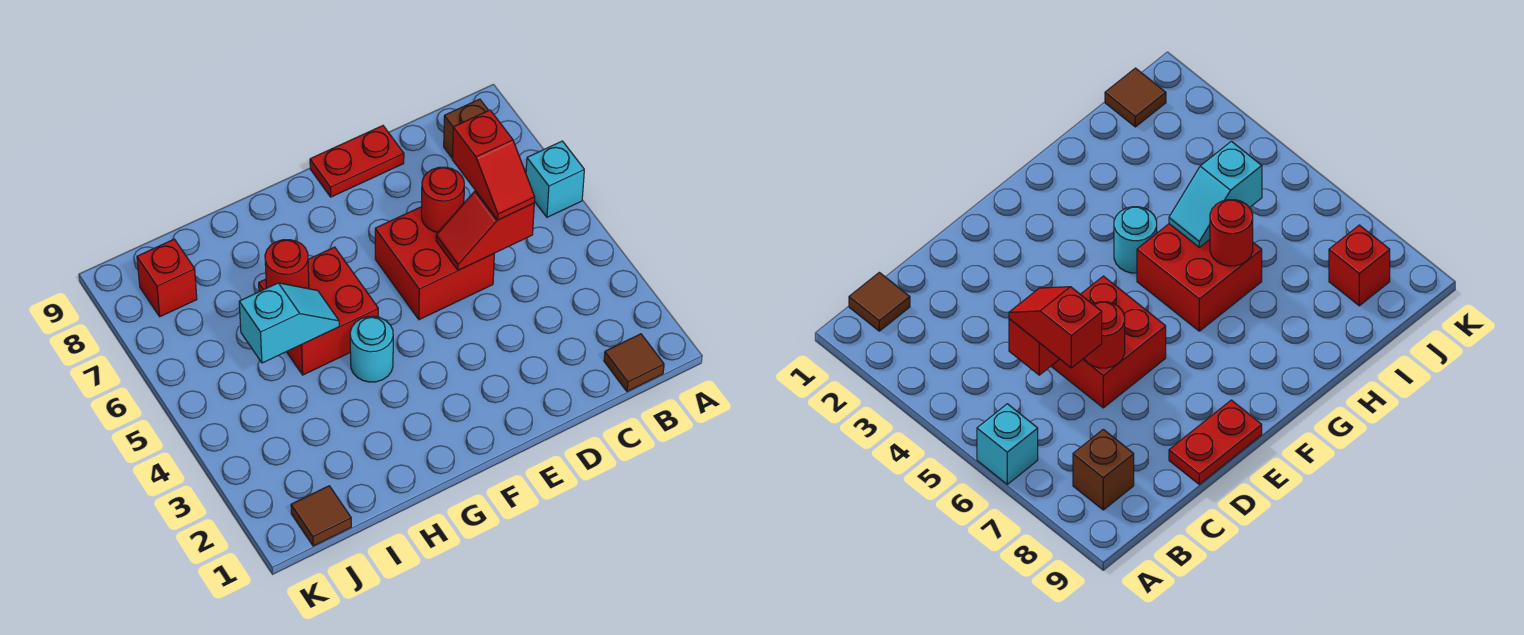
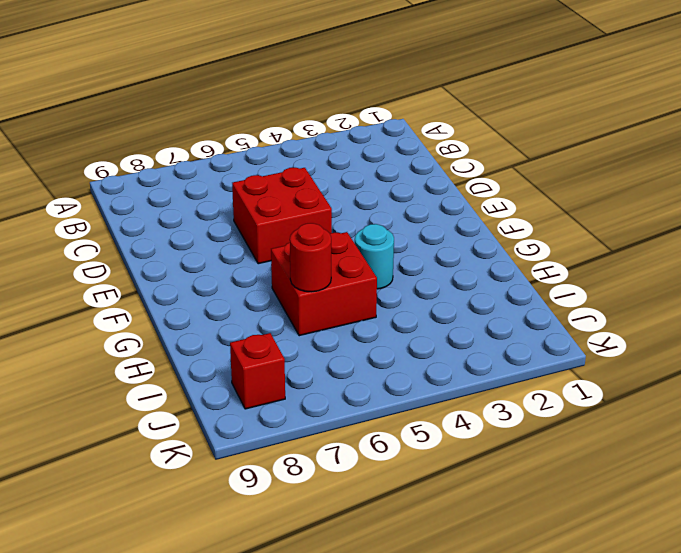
none -> cyan brick A6 level 1
none -> brown tile B1 level 1
none -> brown brick B8 level 1

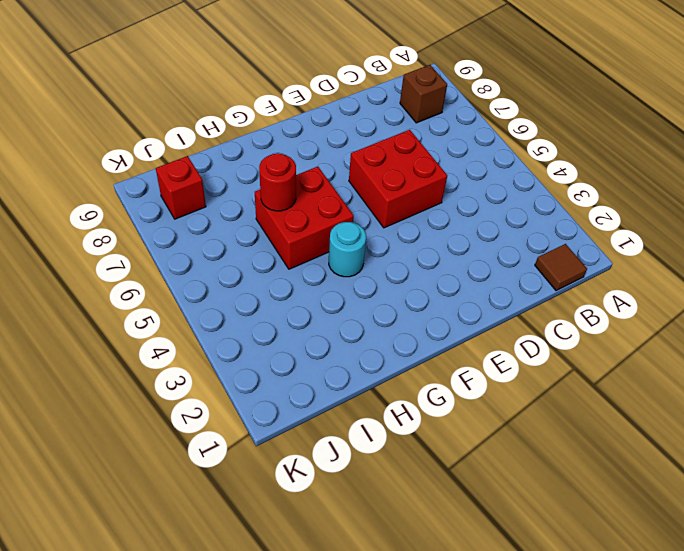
none -> cyan brick A6 level 1
none -> red plate D9:E9 level 1
none -> brown tile J1 level 1

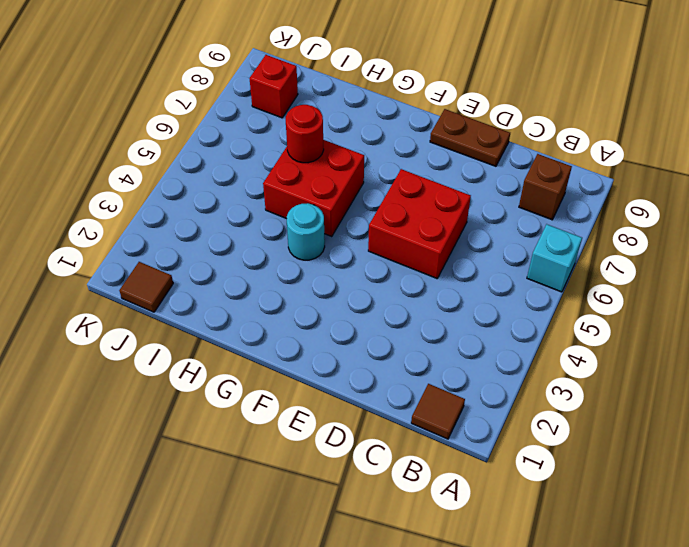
brown plate D9:E9 level 1 -> red plate D9:E9 level 1
none -> red slope C5:D5 level 2 top C
none -> red round brick D6 level 2
none -> cyan slope H5:I5 level 2 top I

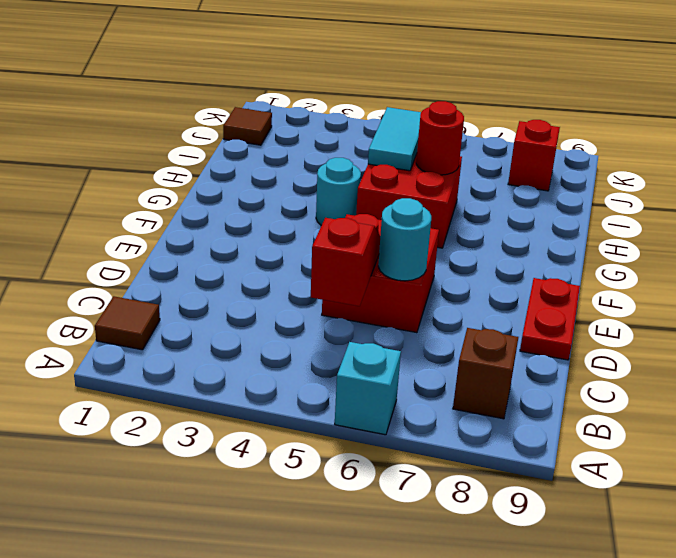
cyan round brick D6 level 2 -> red round brick D6 level 2
cyan tile H5:I5 level 2 -> cyan slope H5:I5 level 2 top I
none -> red slope C5:C6 level 3 top 6

